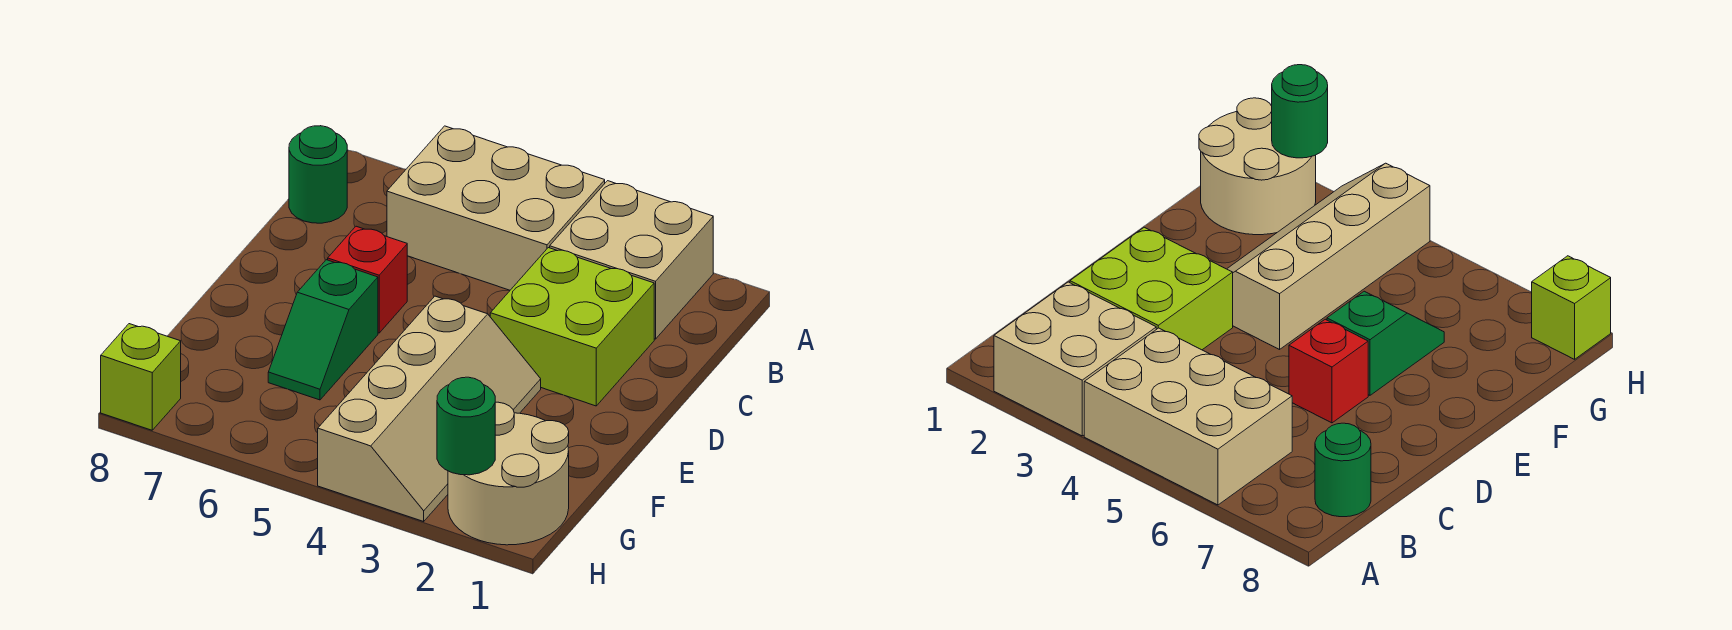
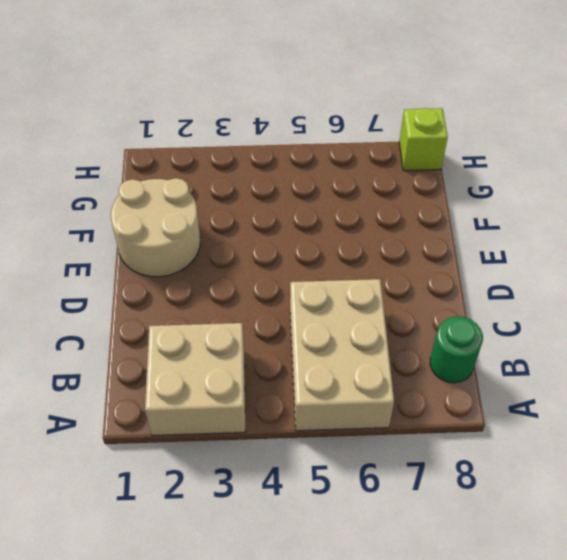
tan brick A5:C6 level 1 -> tan brick A4:B6 level 1
tan round brick E1:F2 level 1 -> tan round brick G1:H2 level 1
none -> lime brick C2:D3 level 1
none -> red brick D6 level 1

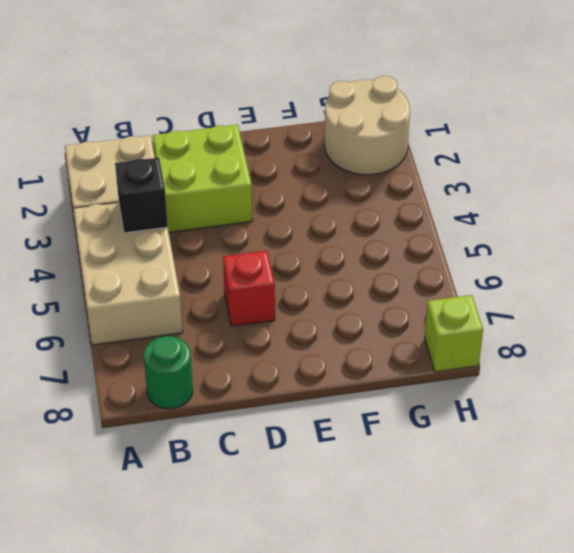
black brick B4 level 2 -> none
none -> tan slope E3:H4 level 1 top 4
none -> green slope E6:F6 level 1 top E

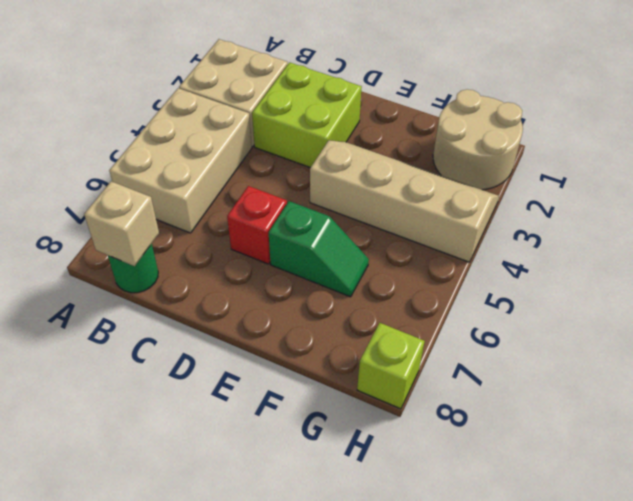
tan brick B8 level 2 -> none
none -> green round brick H2 level 2

